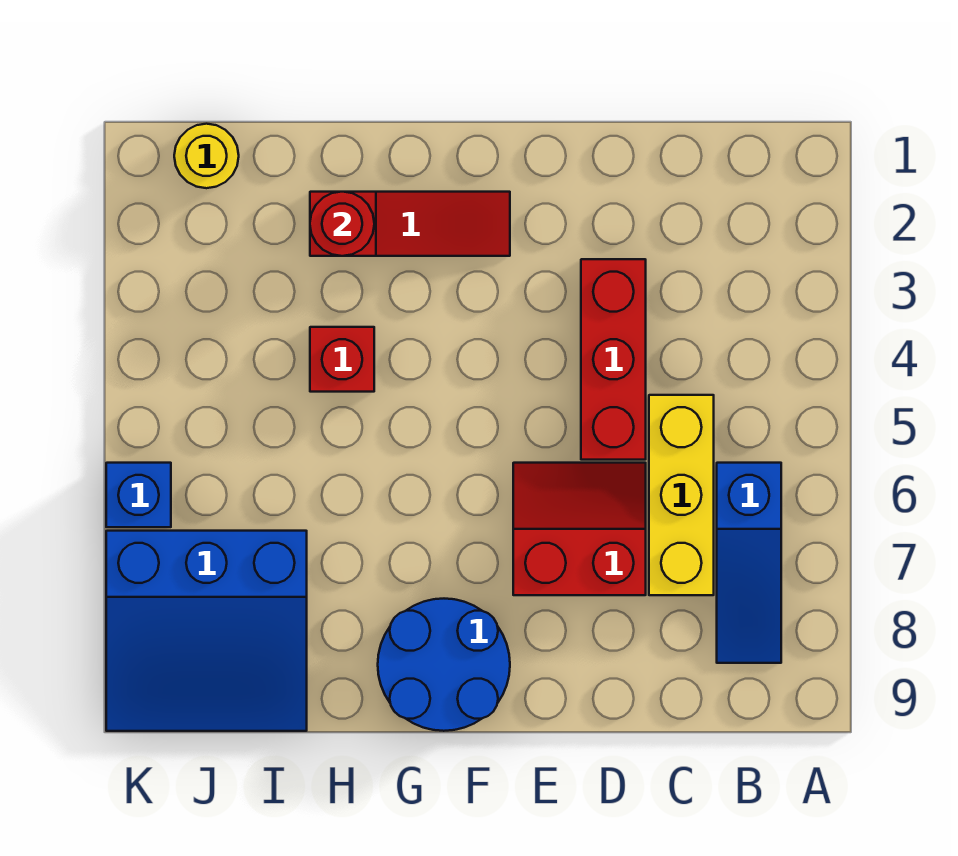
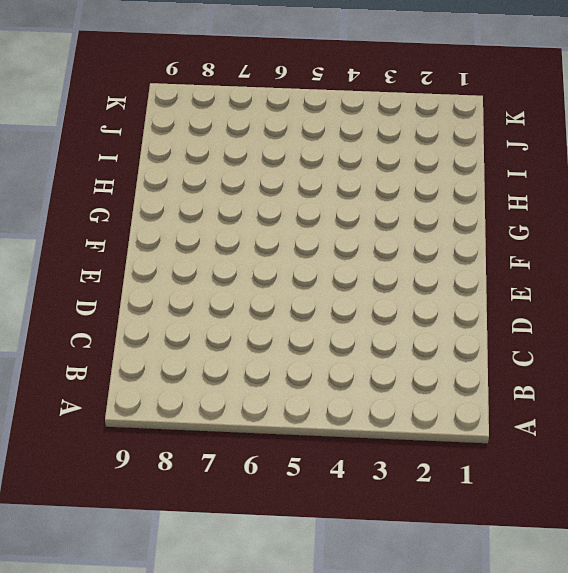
none -> blue slope B6:B8 level 1 top 6
none -> yellow brick C5:C7 level 1

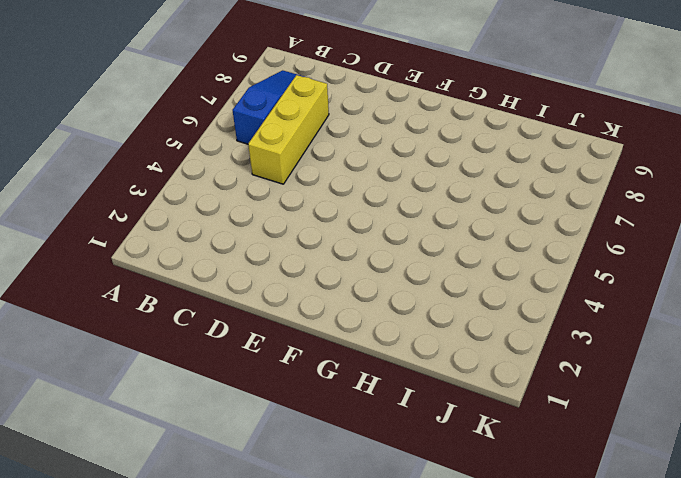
none -> red brick D3:D5 level 1
none -> red slope D6:E7 level 1 top 7

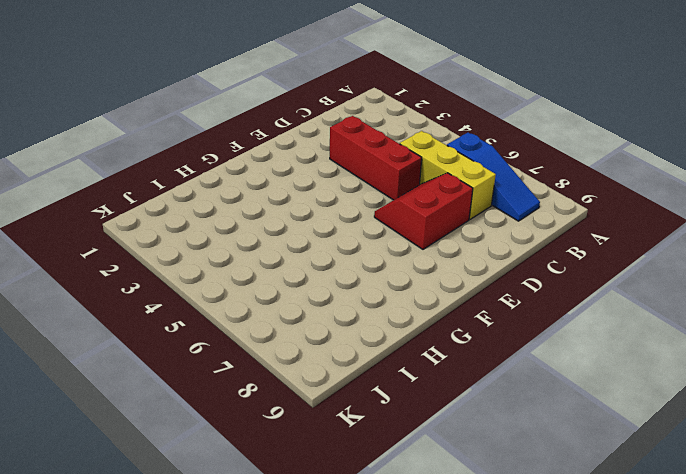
none -> red slope F2:H2 level 1 top H
none -> blue round brick F8:G9 level 1

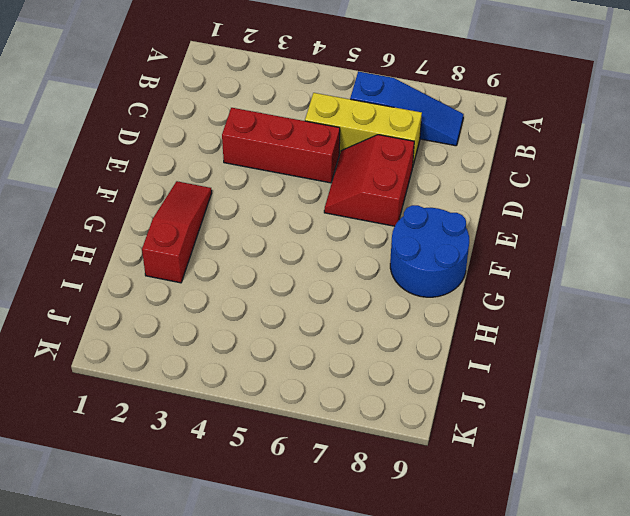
none -> red brick H4 level 1
none -> blue slope I7:K9 level 1 top 7

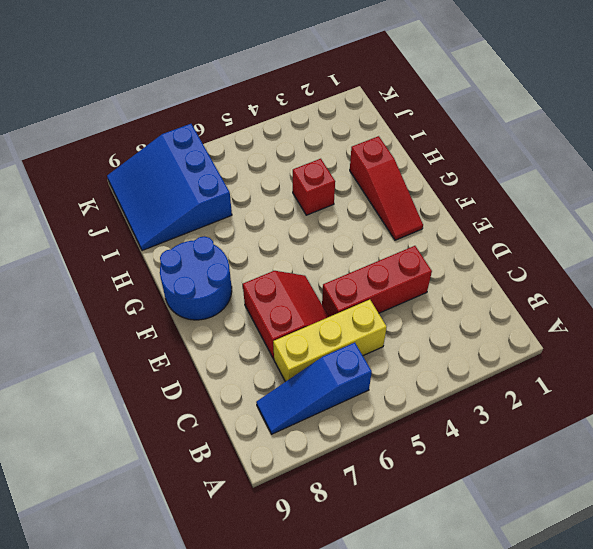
none -> yellow round brick J1 level 1
none -> blue brick K6 level 1

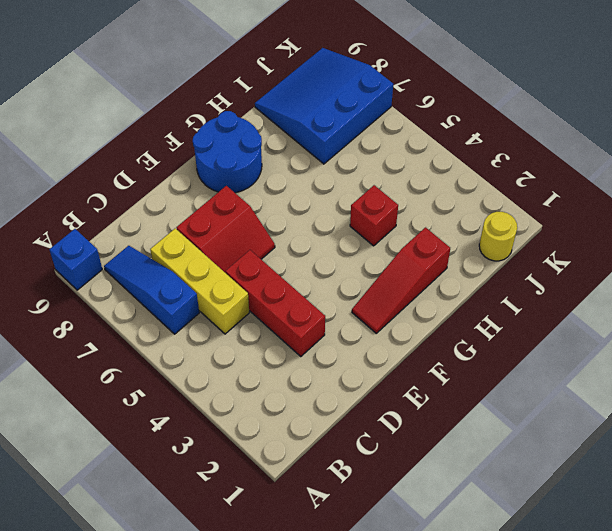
blue brick A9 level 1 -> blue brick K6 level 1
none -> red round brick H2 level 2

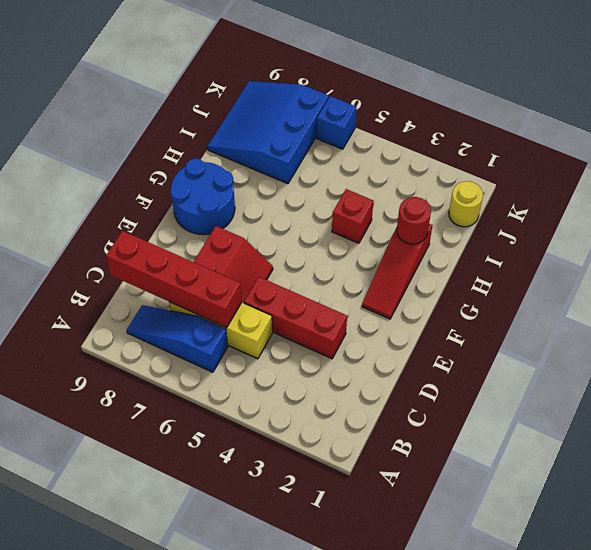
red brick C6:C9 level 2 -> none

